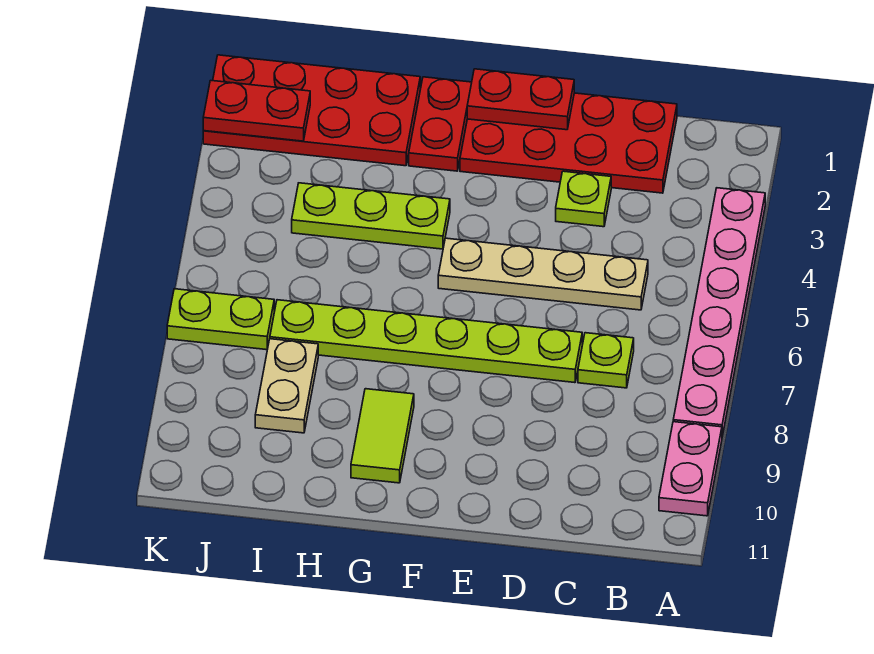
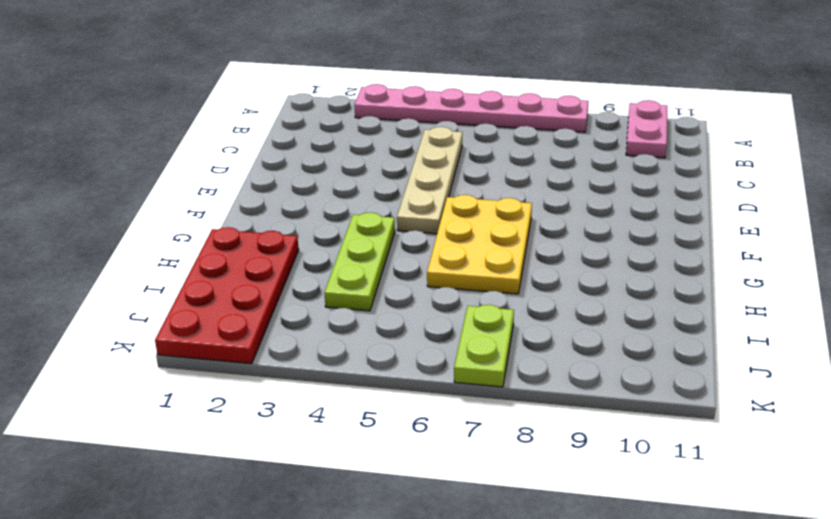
pink plate A10:B10 level 1 -> pink plate A9:A10 level 1
yellow plate F6:H7 level 1 -> lime plate D7:I7 level 1
none -> red plate C1:F2 level 1
none -> lime plate C7 level 1
none -> lime plate D3 level 1

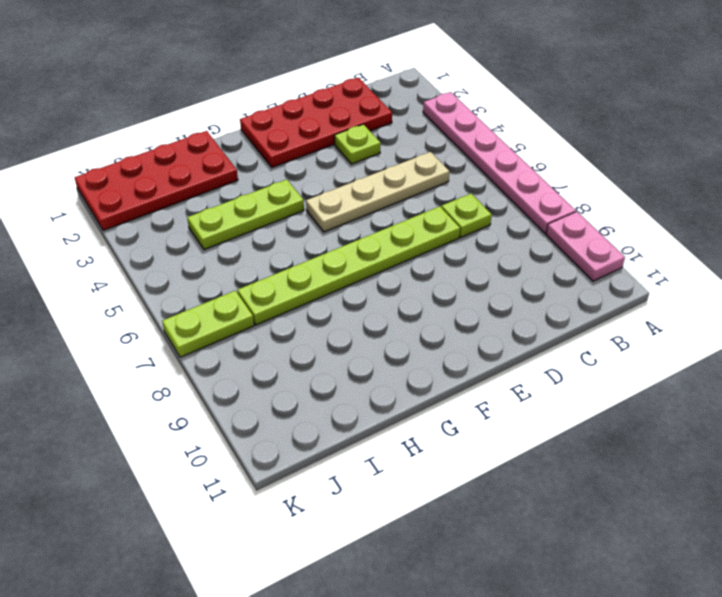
none -> red plate G1:G2 level 1
none -> lime tile G9:G10 level 1
none -> tan plate I8:I9 level 1

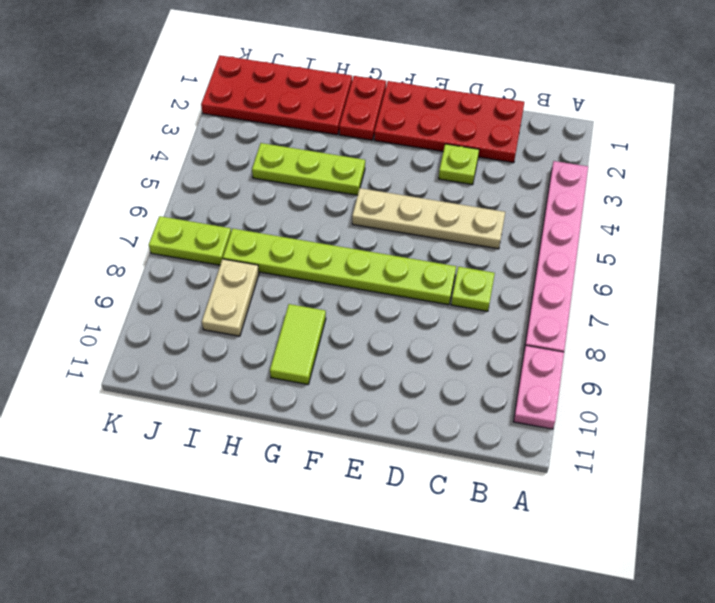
none -> red plate E1:F1 level 2
none -> red plate J2:K2 level 2

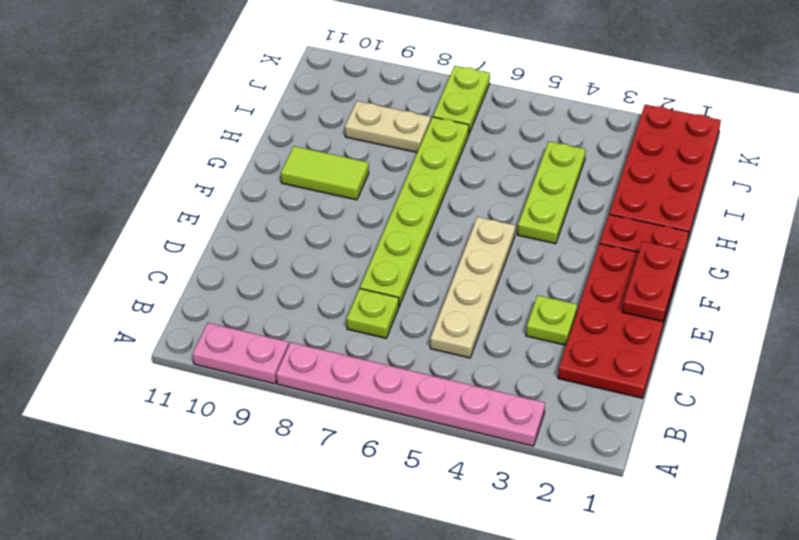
none -> red plate J2:K2 level 2

